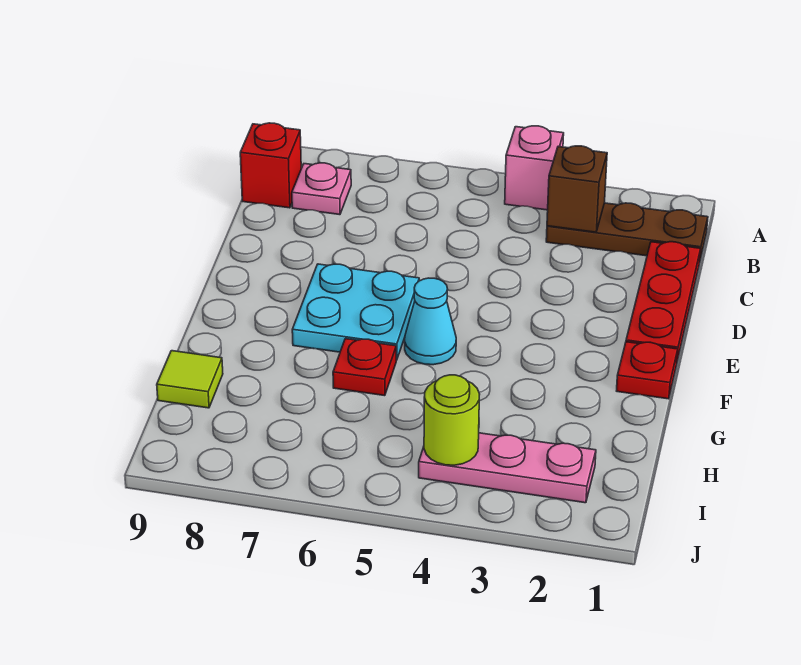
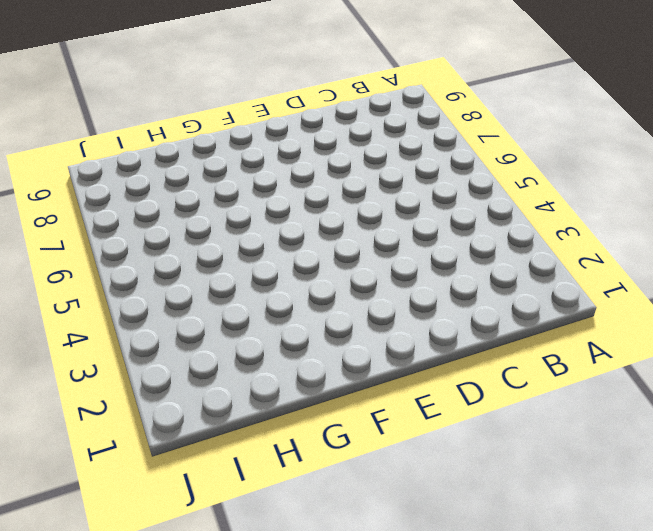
none -> pink brick A4 level 1
none -> brown plate B1:B3 level 1
none -> pink plate B8 level 1

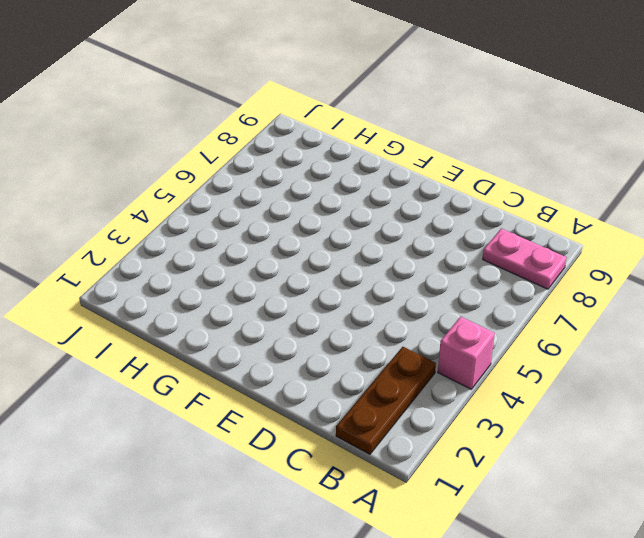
pink plate A8:B8 level 1 -> pink plate B8 level 1
none -> red brick B9 level 1
none -> red plate C1:E1 level 1
none -> cyan plate E6:F7 level 1

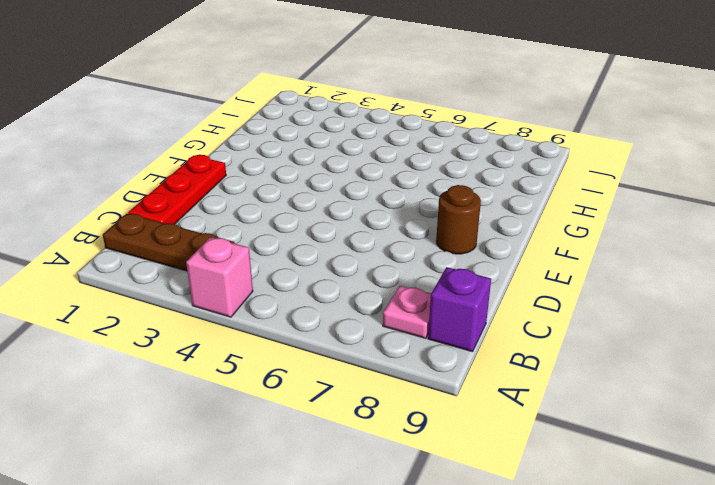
purple brick B9 level 1 -> red brick B9 level 1
brown round brick E8 level 1 -> none
none -> cyan plate E6:F7 level 1
none -> red plate F1 level 1
none -> cyan cone F5 level 1

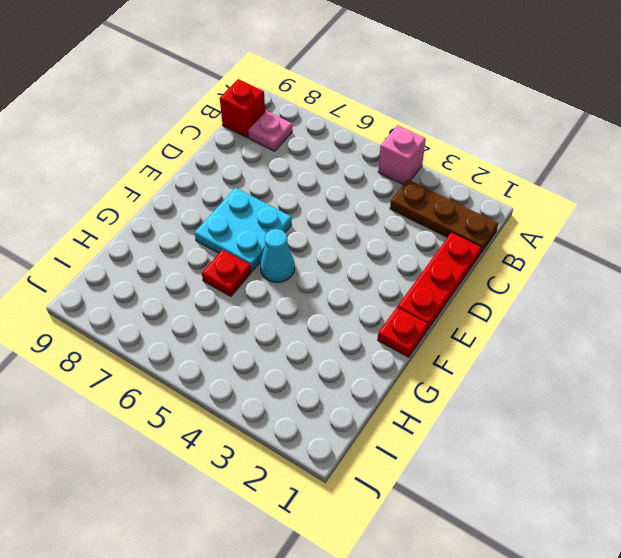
none -> lime tile H9 level 1
none -> pink plate I2:I4 level 1
none -> brown brick B3 level 2

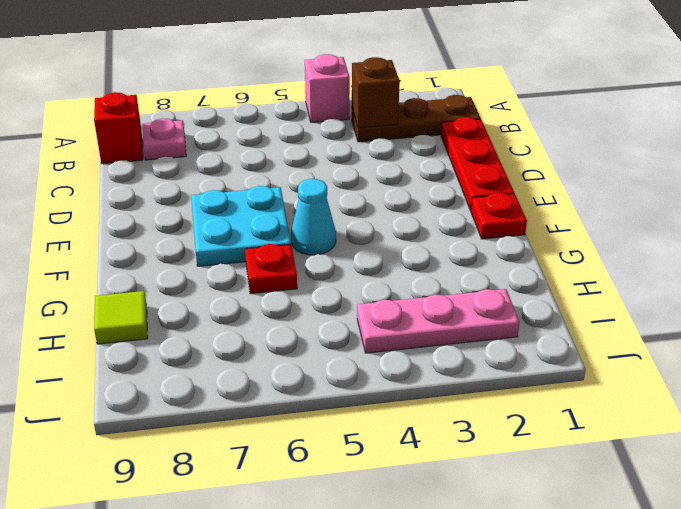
none -> lime round brick I4 level 2

